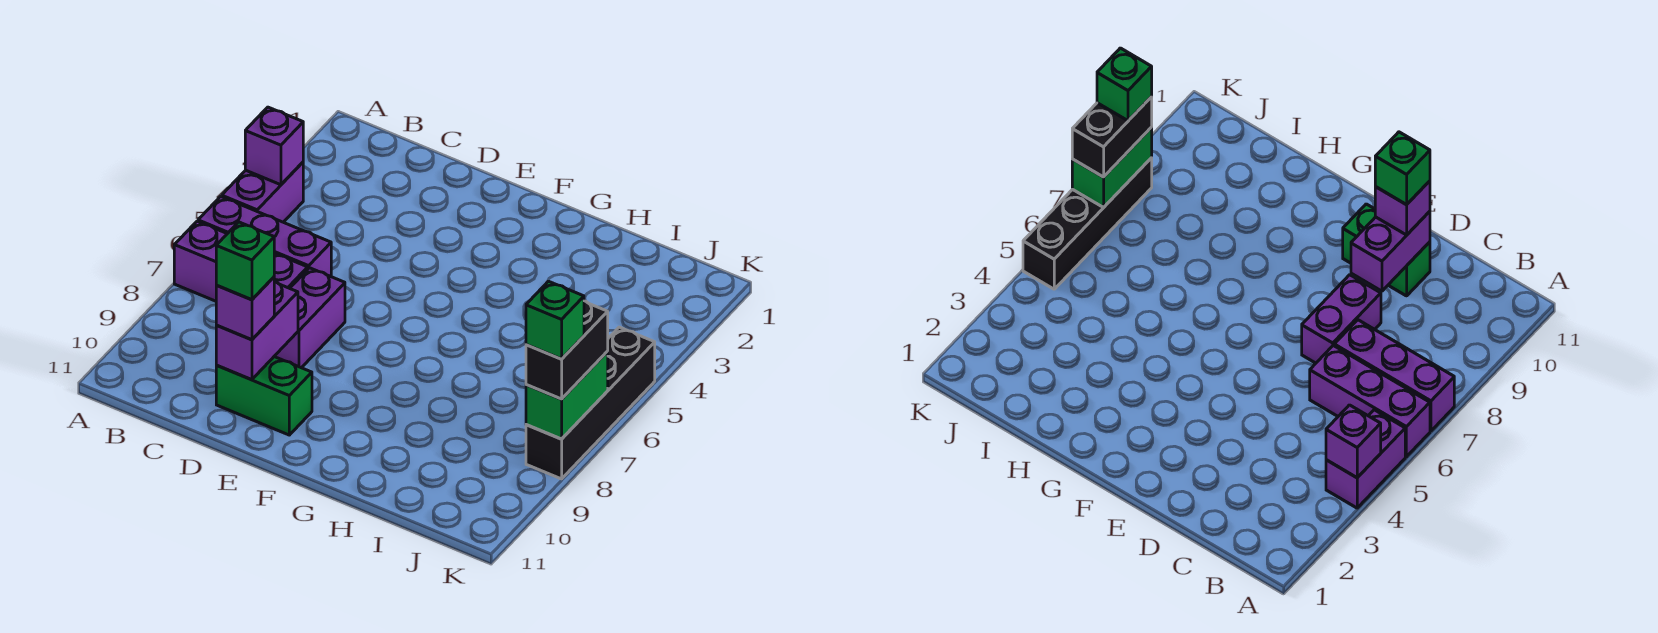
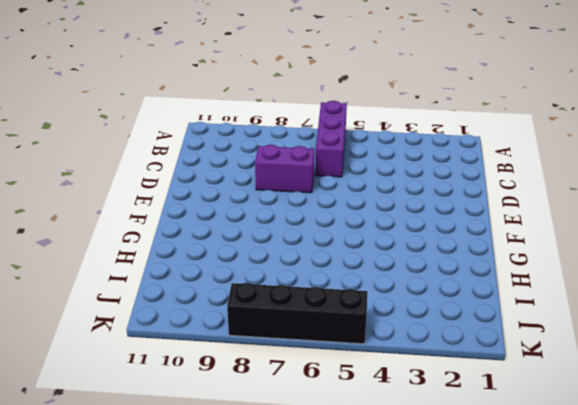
none -> purple brick A4:A5 level 1
none -> purple brick A7:C7 level 1
none -> green brick D10:E10 level 1

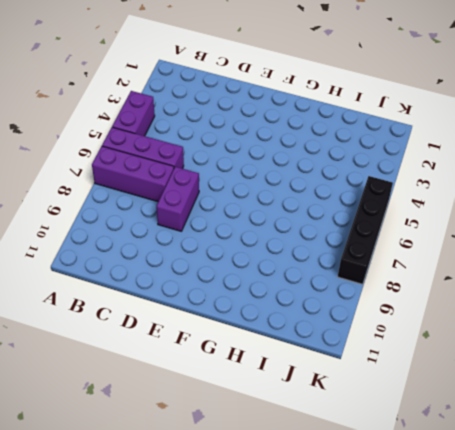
none -> green brick D10:E10 level 1
none -> purple brick A4 level 2
none -> purple brick D9:D10 level 2

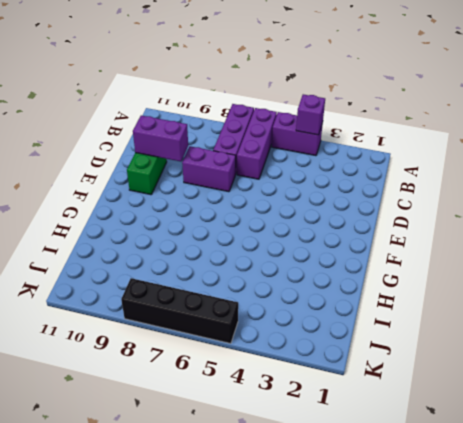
none -> green brick K7:K8 level 2
none -> purple brick D10 level 3
none -> black brick K7:K8 level 3

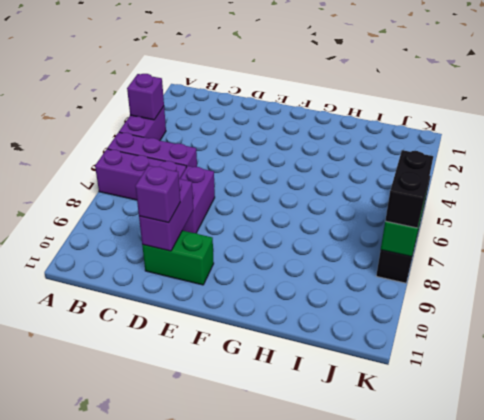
none -> green brick D10 level 4
none -> green brick K8 level 4

